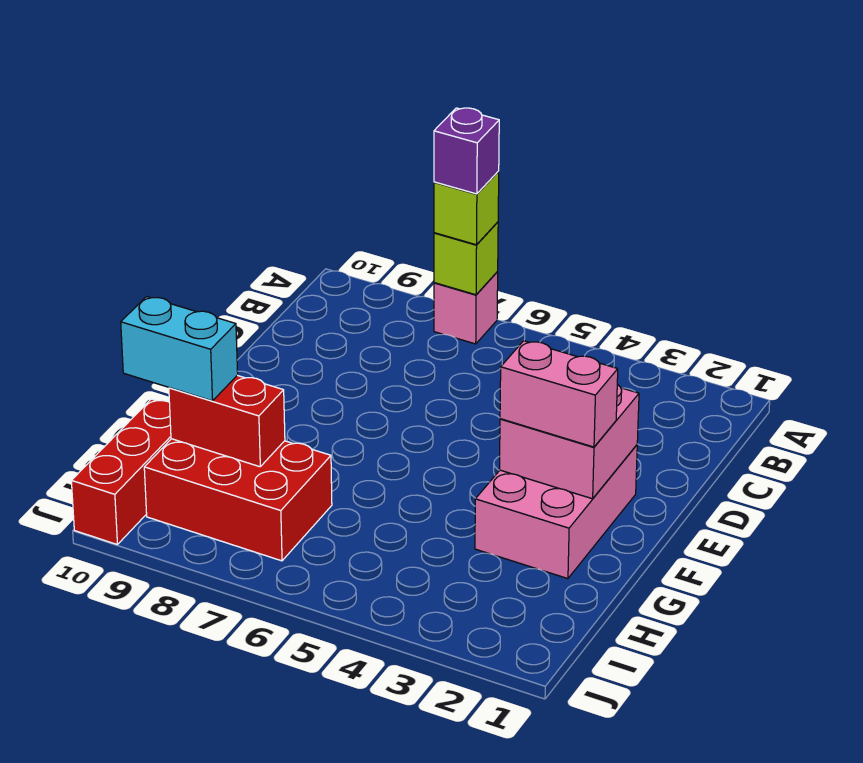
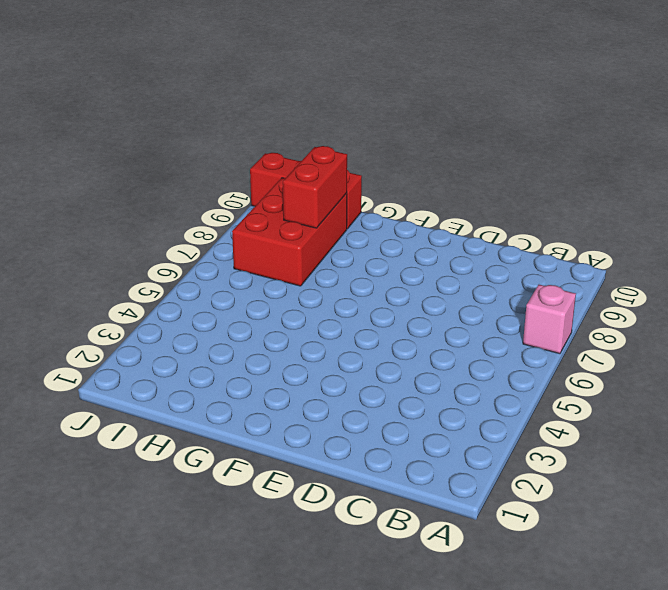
none -> pink brick E2:G3 level 1
none -> lime brick A7 level 2

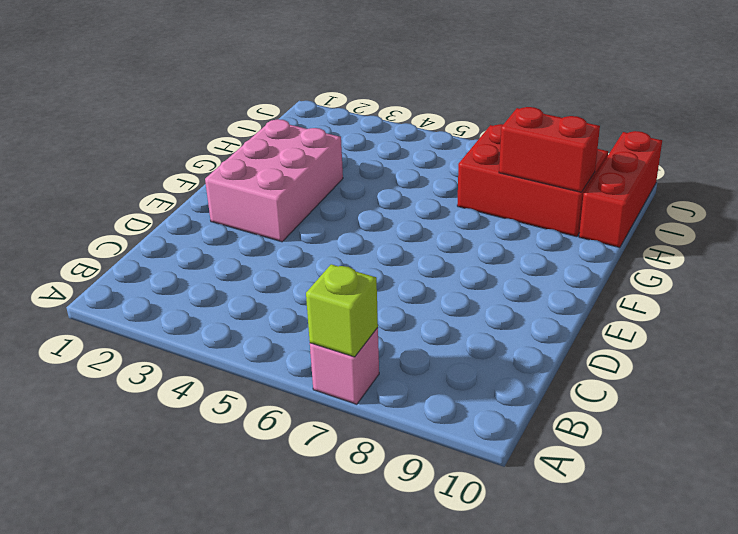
none -> pink brick E2:F3 level 2
none -> lime brick A7 level 3

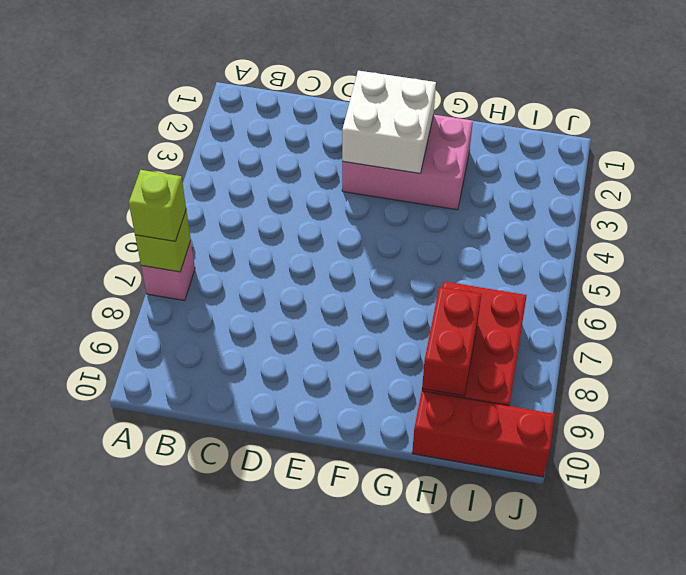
white brick E2:F3 level 2 -> pink brick E2:F3 level 2
none -> pink brick F2:F3 level 3
none -> cyan brick H9:H10 level 3

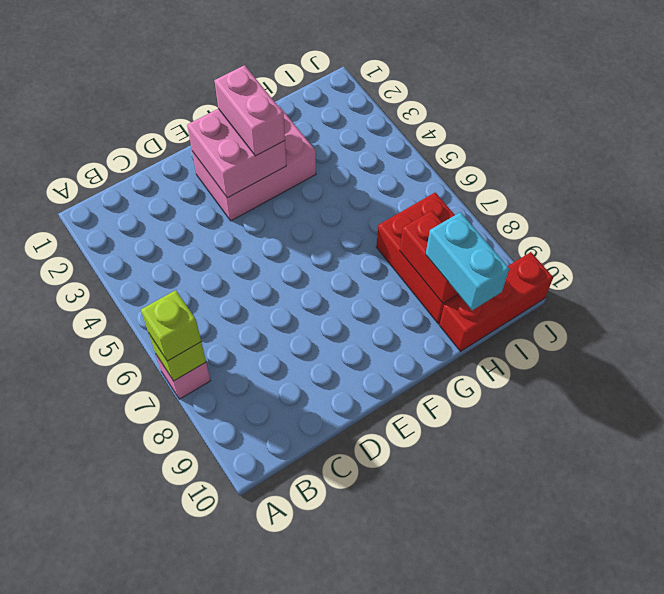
none -> purple brick A7 level 4

